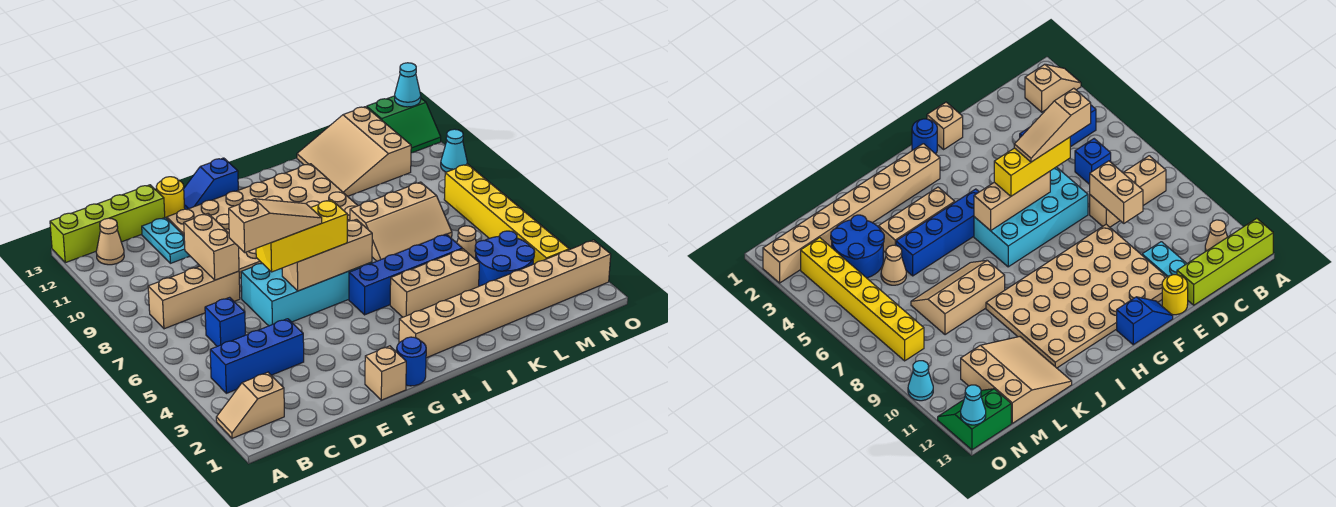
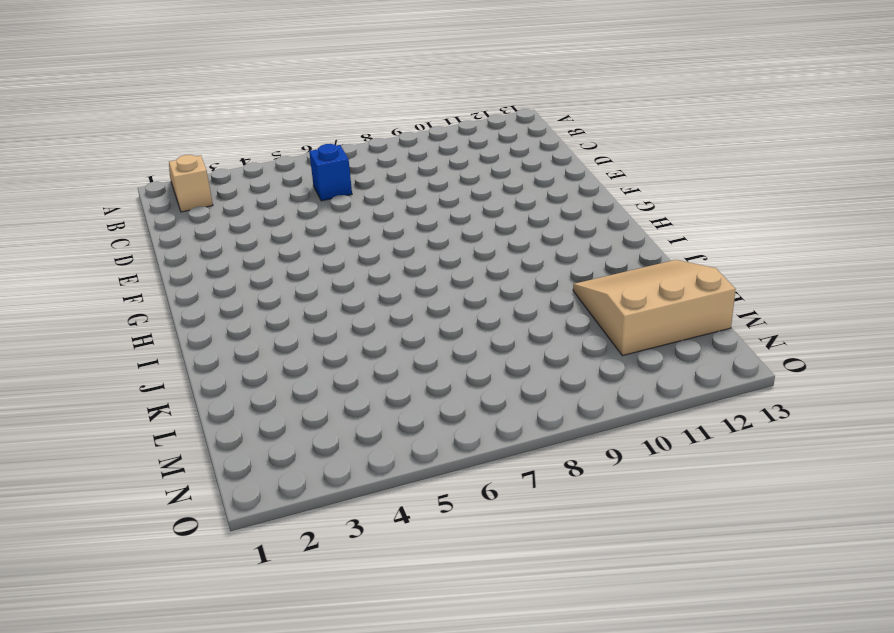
none -> lime brick A13:D13 level 1
none -> blue brick B4:D4 level 1
none -> tan brick B8:D8 level 1

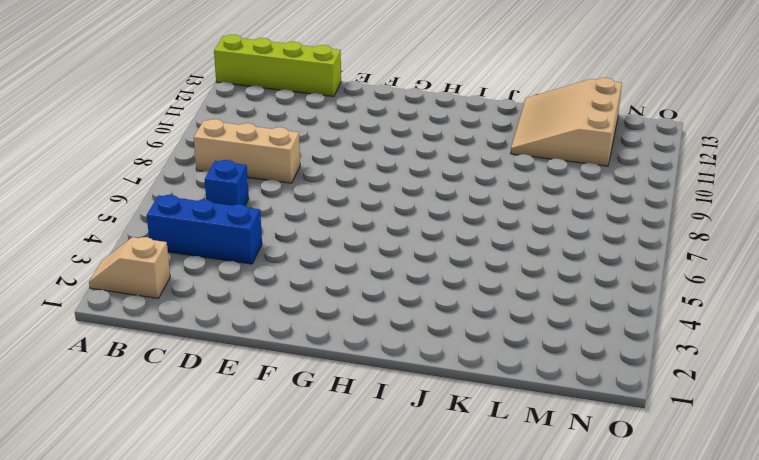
none -> tan cone B12 level 1
none -> cyan plate D11:D12 level 1
none -> cyan brick E6:H7 level 1

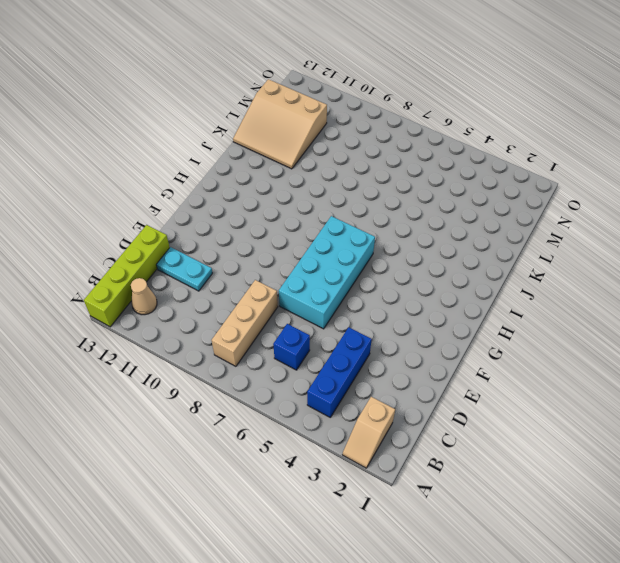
none -> tan plate E9:J12 level 1
none -> yellow round brick E13 level 1
none -> tan brick F1 level 1

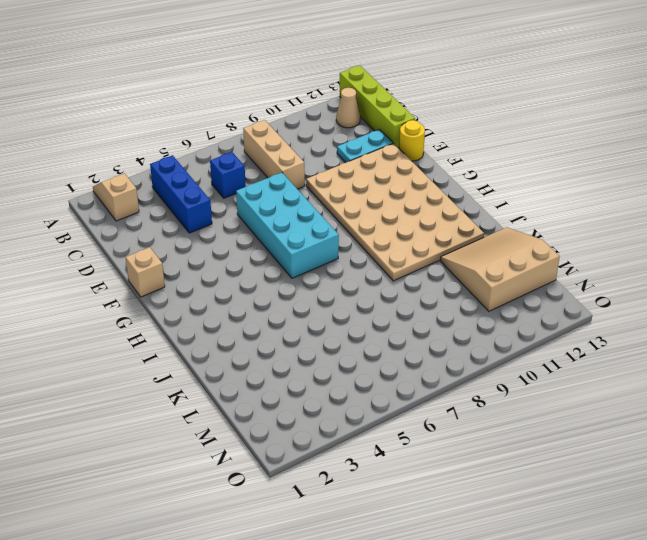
none -> blue slope F13:G13 level 1 top G
none -> blue round brick G1 level 1
none -> tan brick H2:O2 level 1

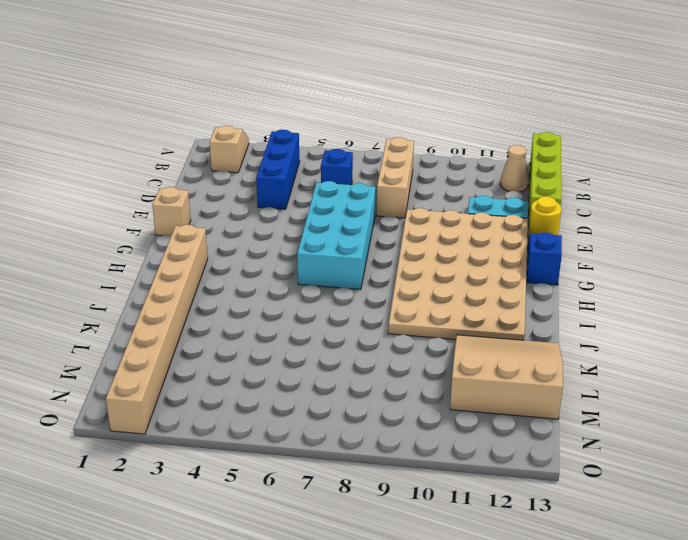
none -> blue round brick G1 level 1
none -> blue brick H5:K5 level 1
none -> tan brick I4:K4 level 1

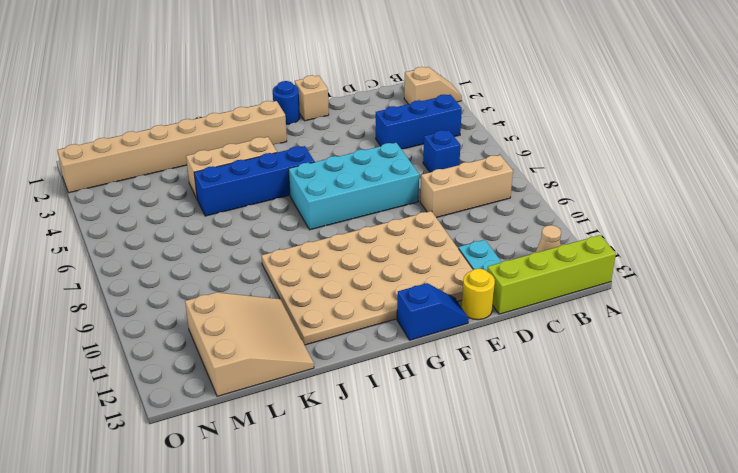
none -> tan slope J7:L8 level 1 top 8
none -> blue round brick L3:M4 level 1
none -> tan cone L5 level 1

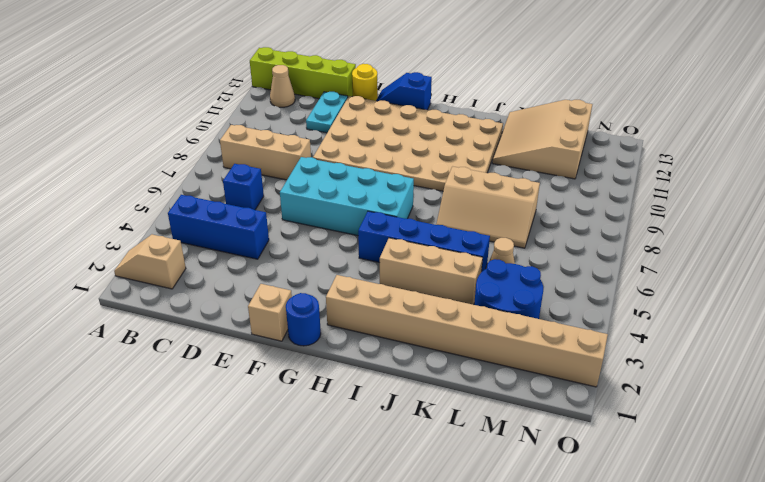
none -> yellow brick N3:N8 level 1
none -> green slope N12:O13 level 1 top 13
none -> cyan cone O10 level 1

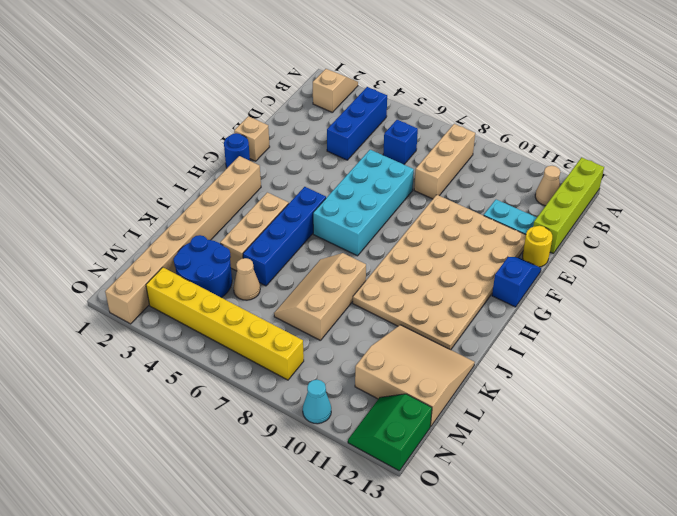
none -> tan brick D8:D9 level 2
none -> tan brick F6:H6 level 2
none -> cyan cone O13 level 2

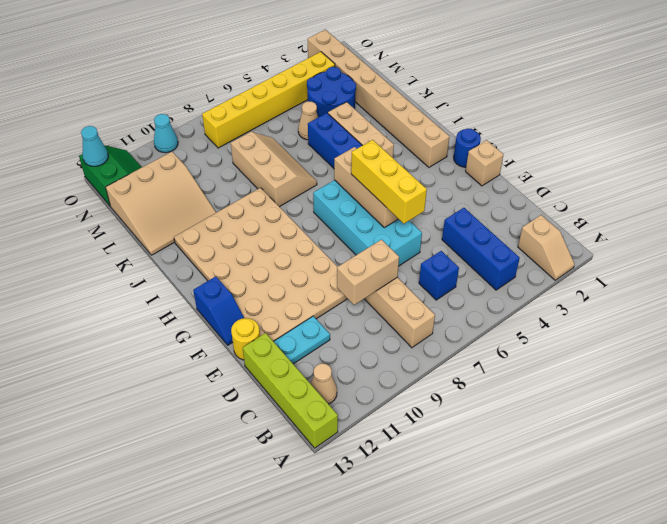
none -> tan slope D6:F6 level 4 top D

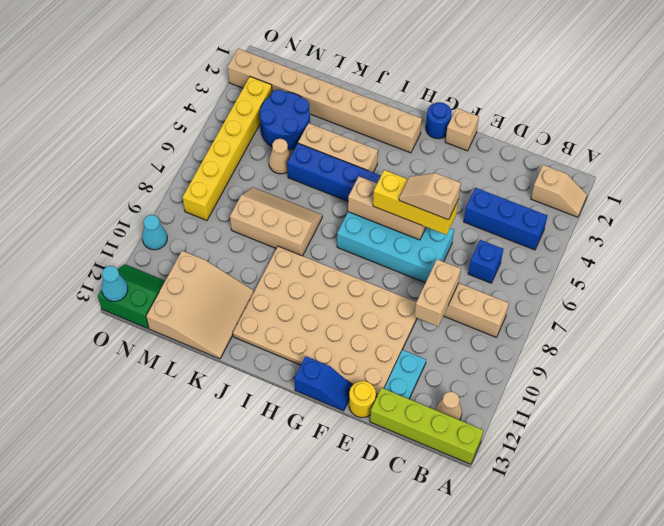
tan slope E6:F6 level 4 top E -> tan slope D6:F6 level 4 top D

